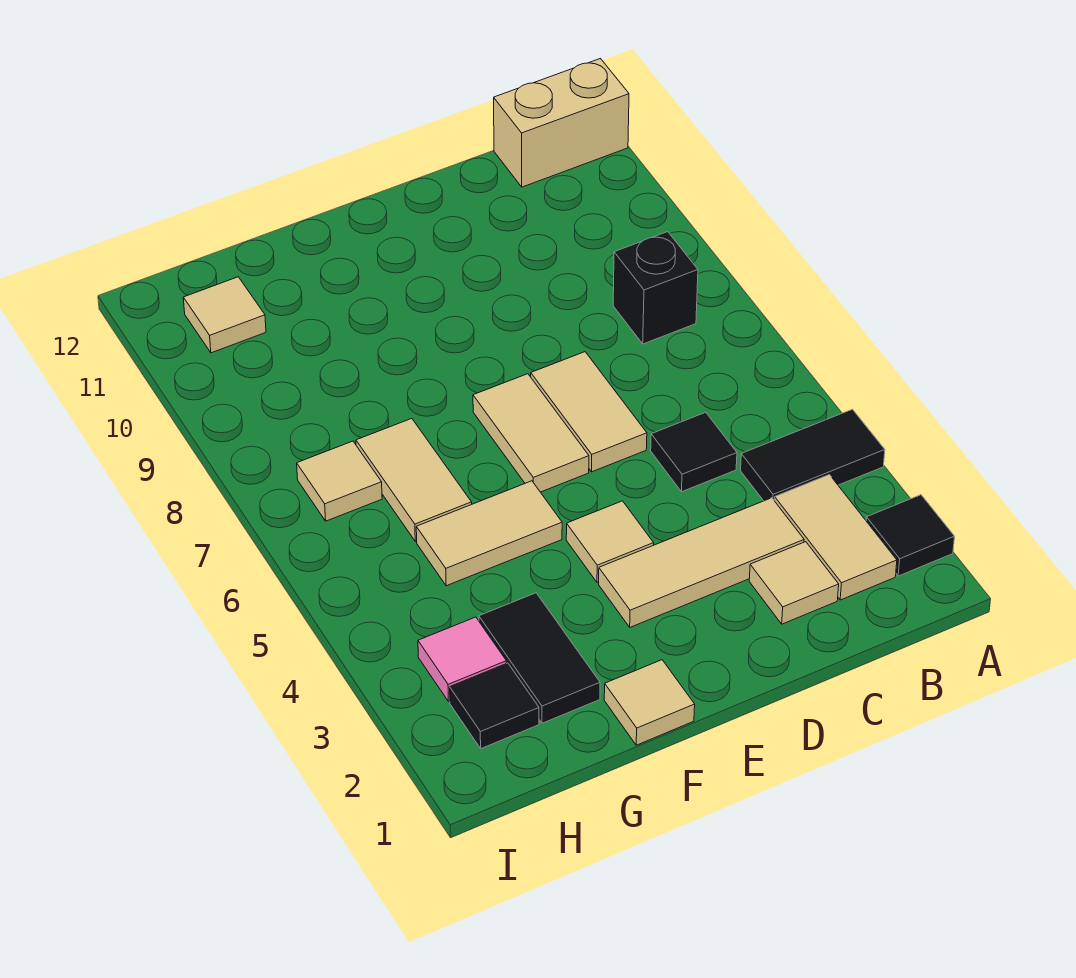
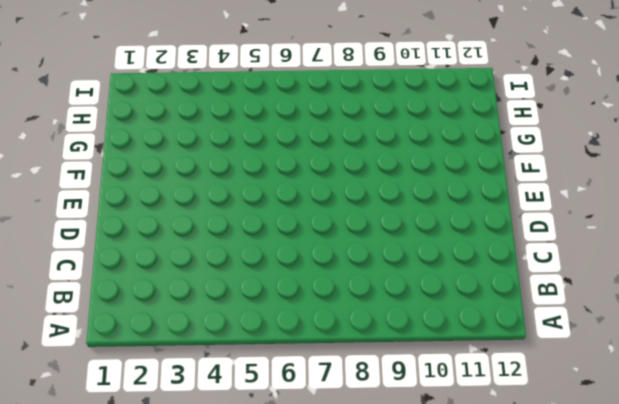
none -> black tile A2 level 1
none -> black tile A4:B4 level 1
none -> tan brick A12:B12 level 1

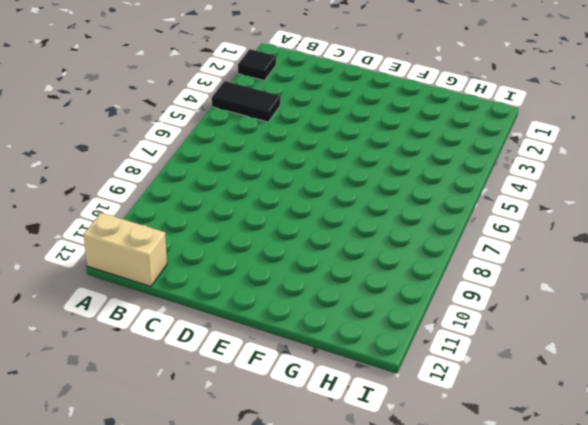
none -> tan tile B2:B3 level 1
none -> black brick B8 level 1
none -> tan tile C2 level 1

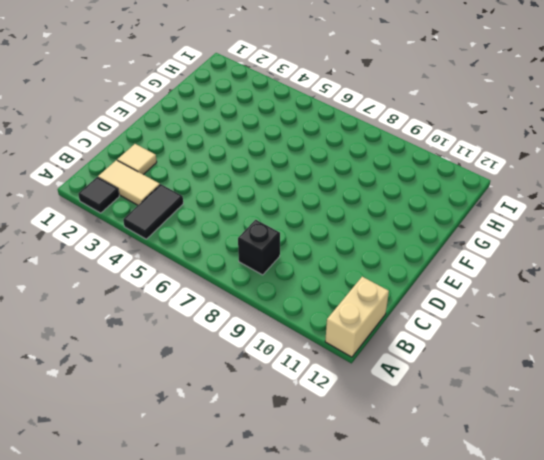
none -> tan tile C3:E3 level 1
none -> black tile C5 level 1
none -> tan tile D6:D7 level 1

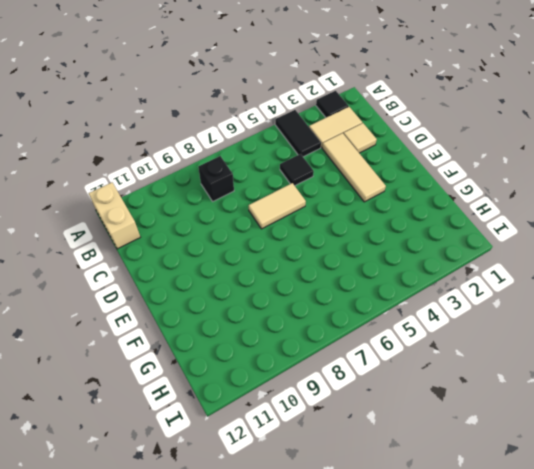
none -> tan tile E4 level 1
none -> tan tile E6:E7 level 1
none -> tan tile F1 level 1

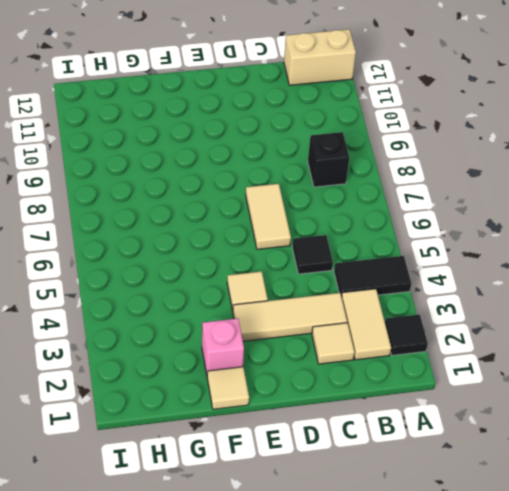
pink brick F2 level 1 -> none
none -> tan tile E6:E7 level 1
none -> tan tile F5:G5 level 1
none -> black tile G2:G3 level 1

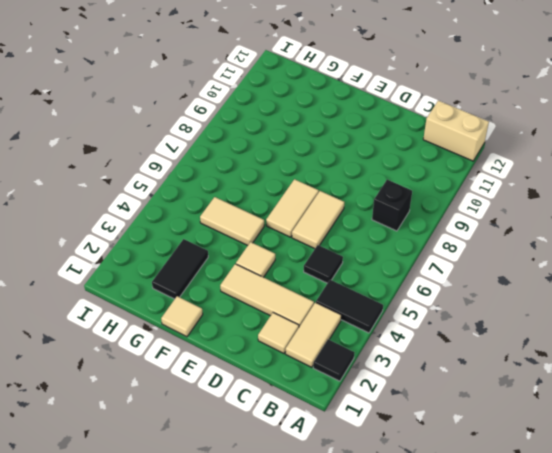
none -> tan tile G6:G7 level 1
none -> black tile H2 level 1
none -> pink tile H3 level 1

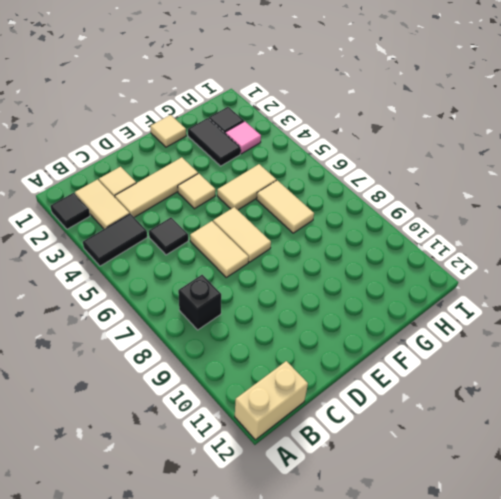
none -> tan tile H7 level 1
none -> tan tile H11 level 1

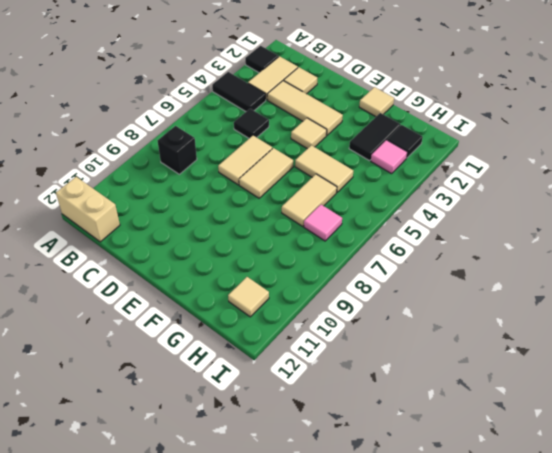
pink tile H7 level 1 -> tan tile H7 level 1

